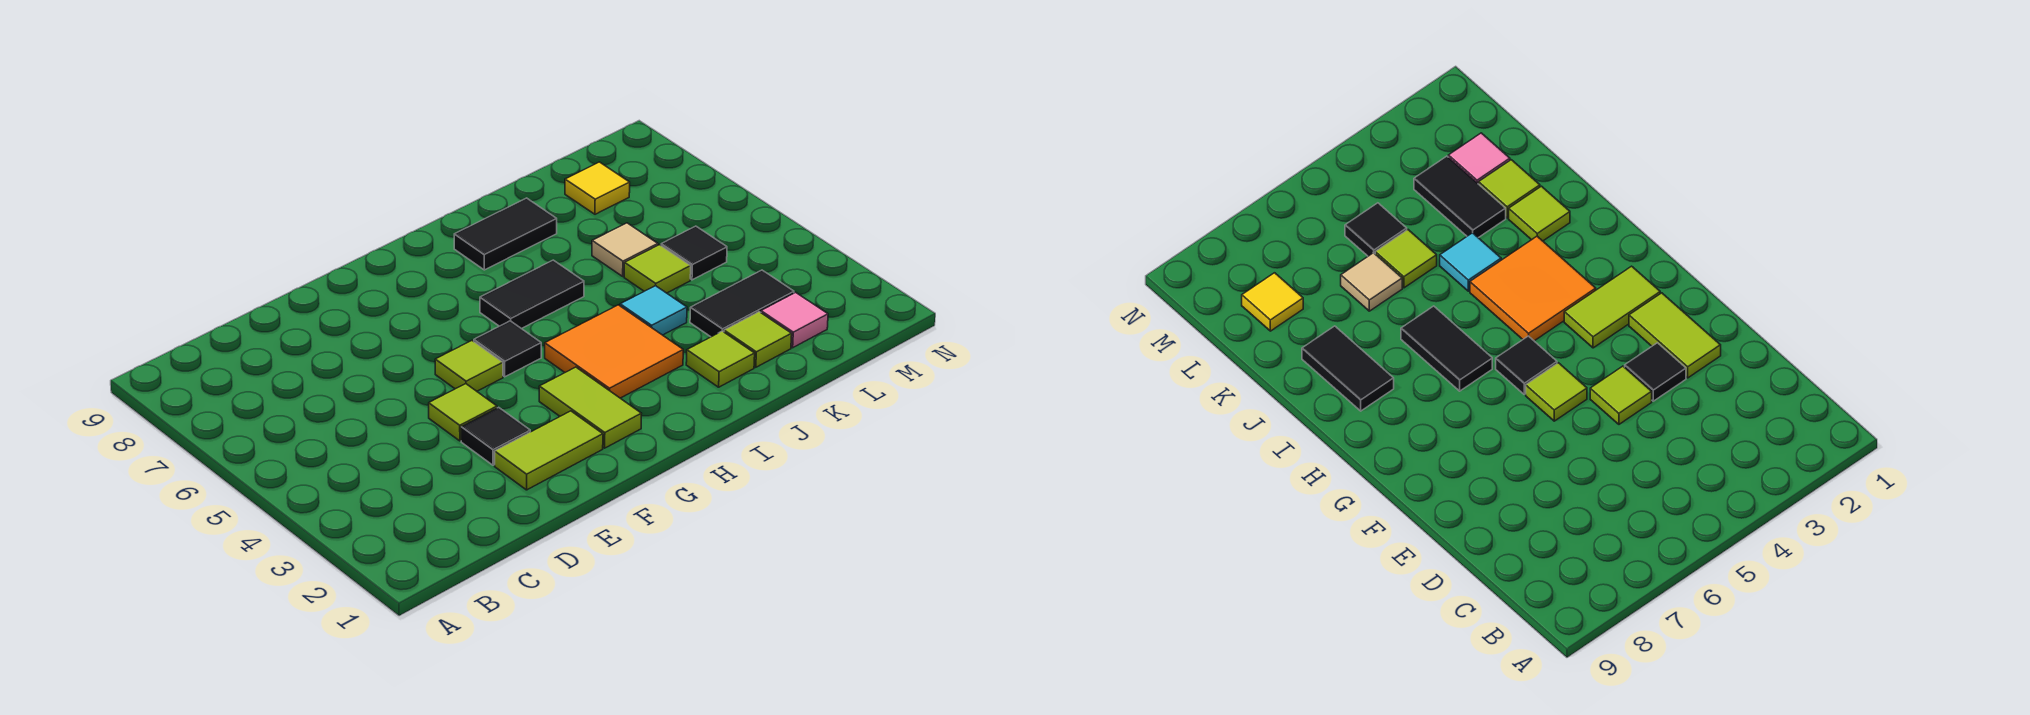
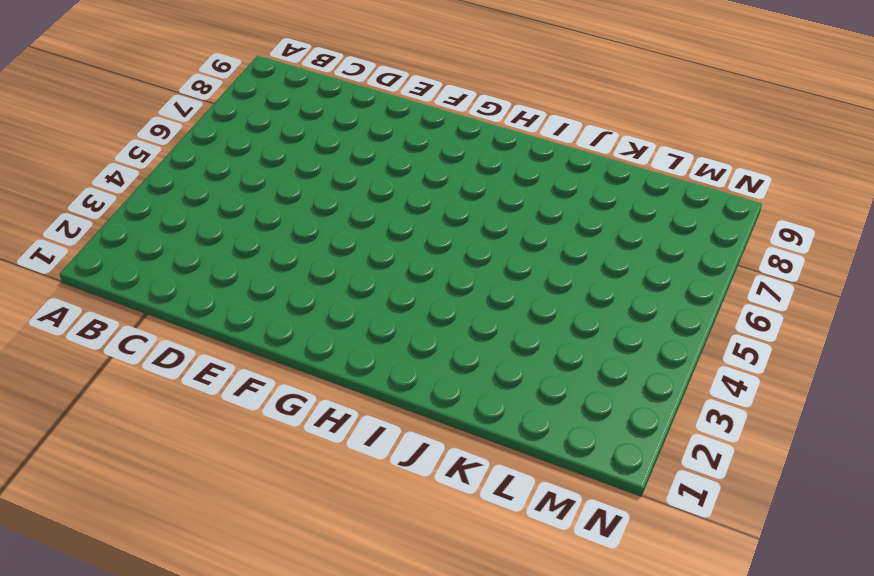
none -> lime tile E2:F2 level 1
none -> black tile E3 level 1
none -> lime tile E4 level 1

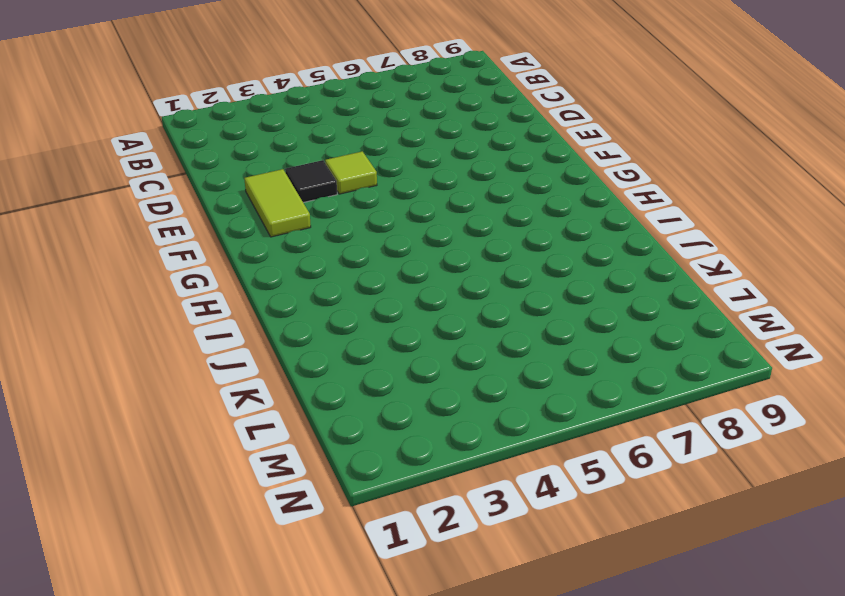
none -> lime tile F5 level 1
none -> lime tile G2:G3 level 1
none -> black tile G5 level 1

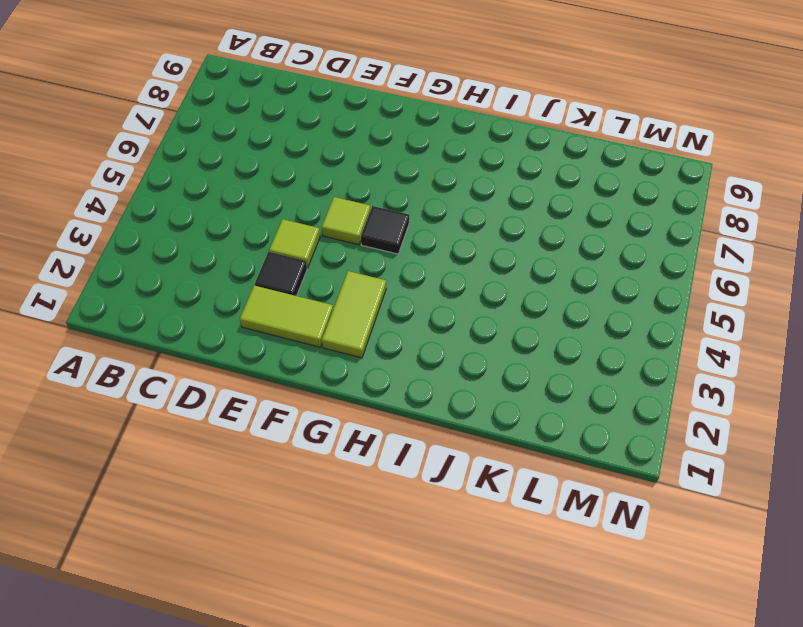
none -> orange tile H3:I4 level 1
none -> black tile H6:I6 level 1
none -> black tile I8:J8 level 1

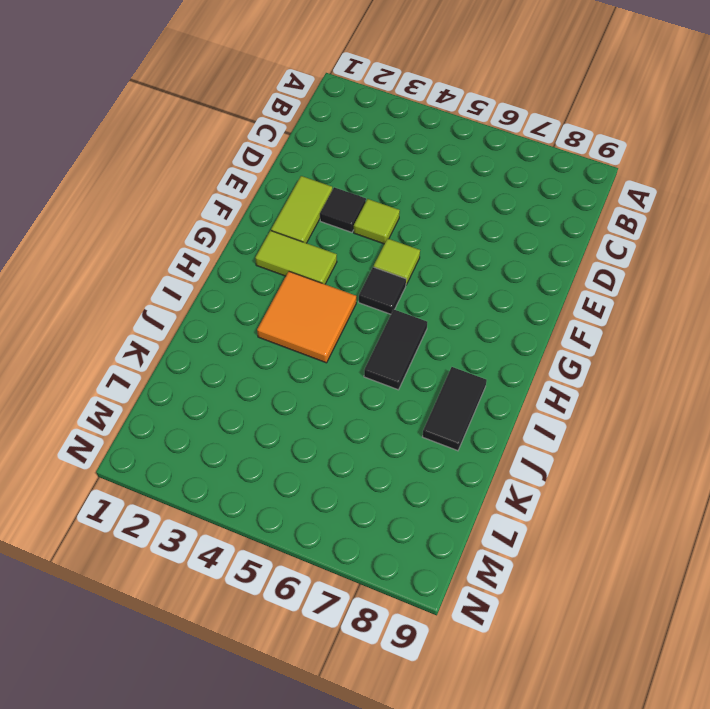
none -> lime tile J2 level 1
none -> cyan tile J4 level 1
none -> lime tile K2 level 1

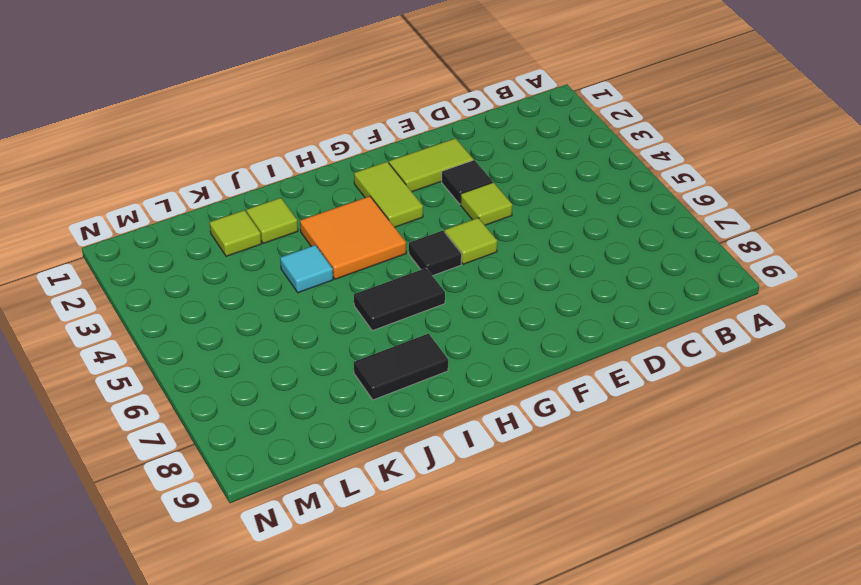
none -> black tile K3:L3 level 1
none -> lime tile K5 level 1
none -> tan tile K6 level 1

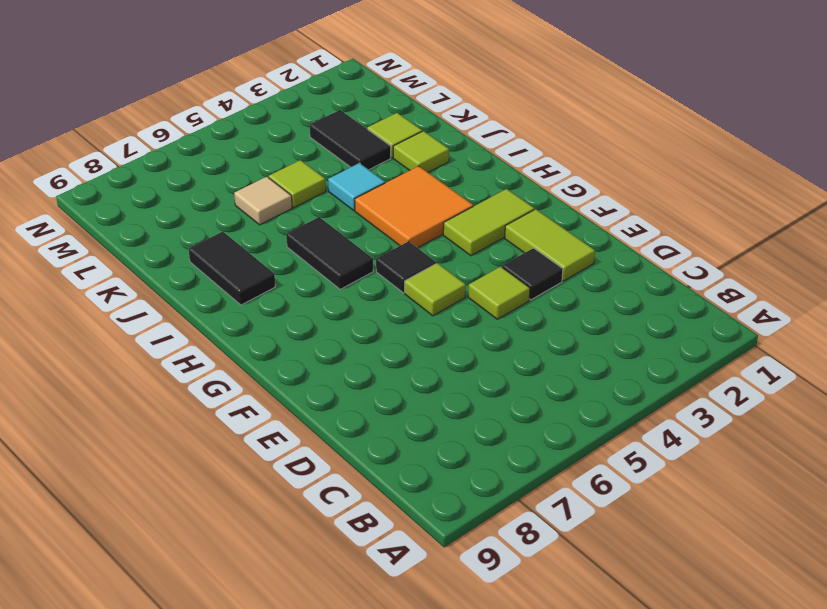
none -> pink tile L2 level 1
none -> black tile L5 level 1
none -> yellow tile L8 level 1

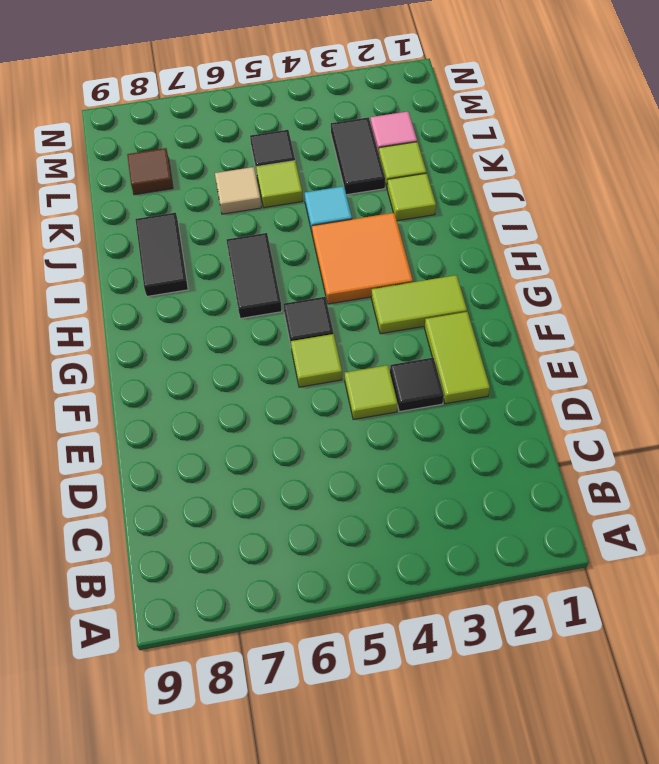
brown tile L8 level 1 -> yellow tile L8 level 1

